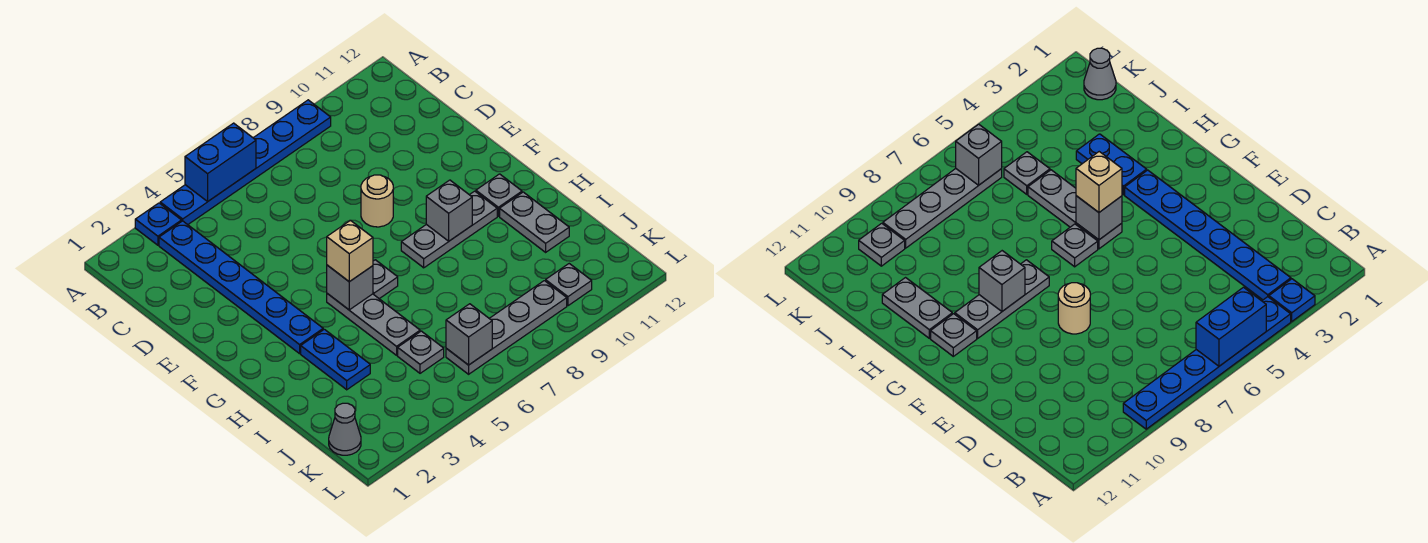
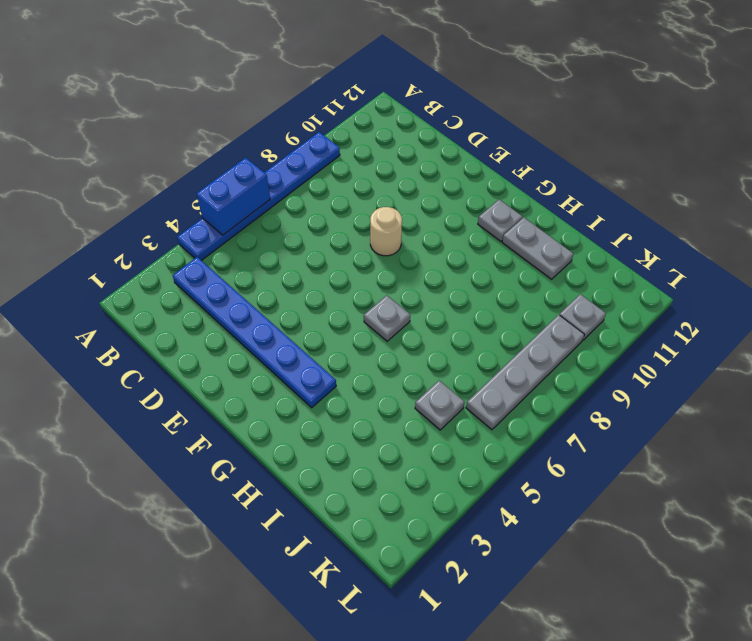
none -> blue plate A3 level 1
none -> grey plate G5:I5 level 1
none -> grey plate G8:G10 level 1

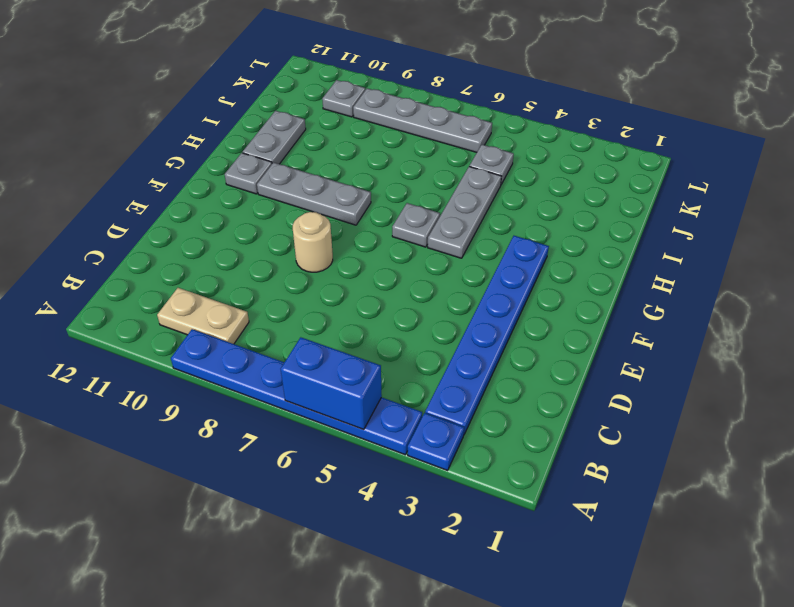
tan plate B9:B10 level 1 -> none
none -> blue plate H3:I3 level 1
none -> grey cone K1 level 1
none -> grey brick G5 level 2

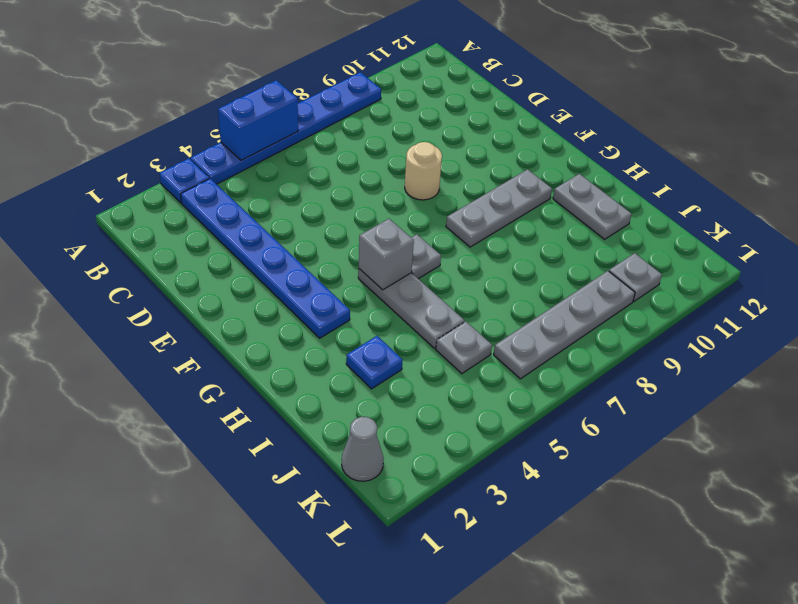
blue plate I3 level 1 -> blue plate H3:I3 level 1
none -> grey plate G11 level 1
none -> grey brick G9 level 2
none -> grey brick K6 level 2

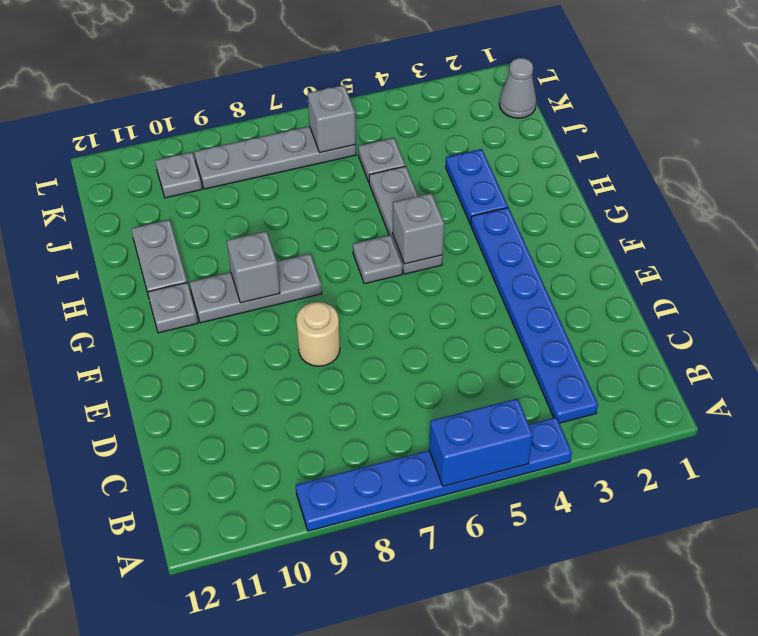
none -> blue plate A3 level 1
none -> tan brick G5 level 3

